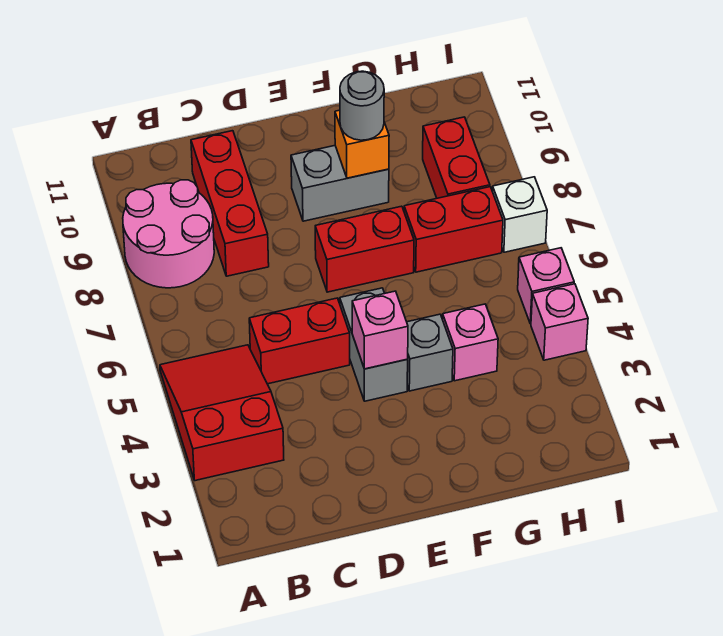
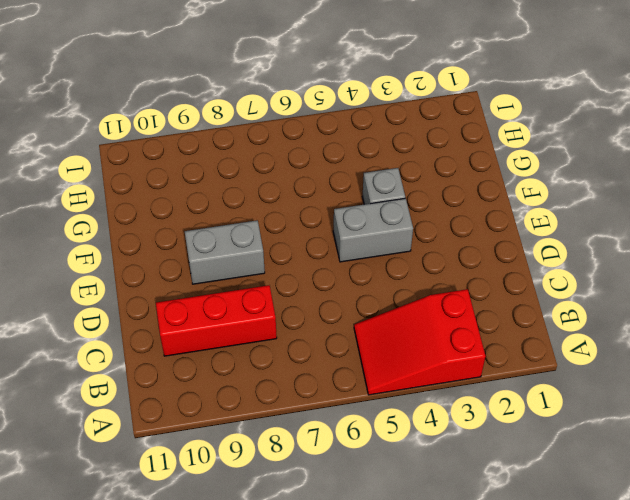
grey brick E8:E9 level 1 -> grey brick E9:F9 level 1
none -> pink round brick A8:B9 level 1
none -> red brick C5:D5 level 1
none -> red brick E7:F7 level 1

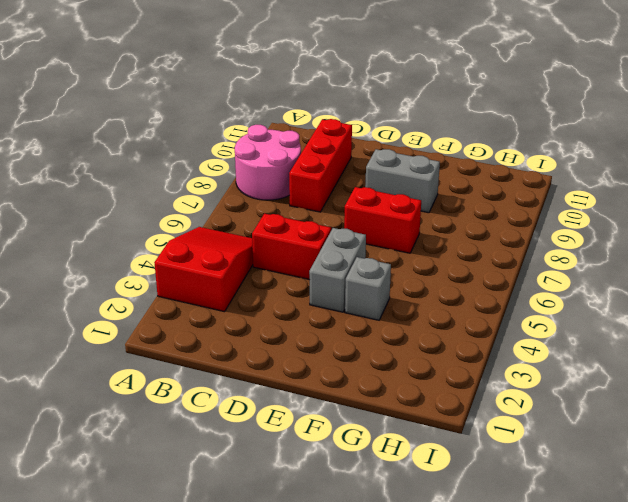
none -> pink brick G4 level 1
none -> red brick G7:H7 level 1
none -> red brick H8:H9 level 1

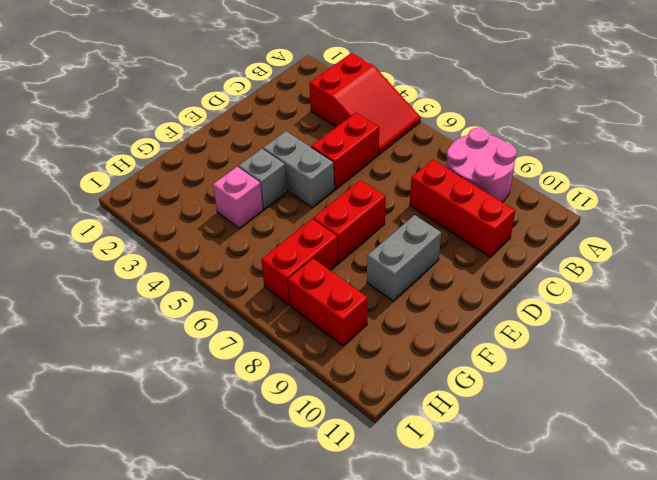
none -> pink brick I4 level 1
none -> pink brick I5 level 1
none -> white brick I7 level 1

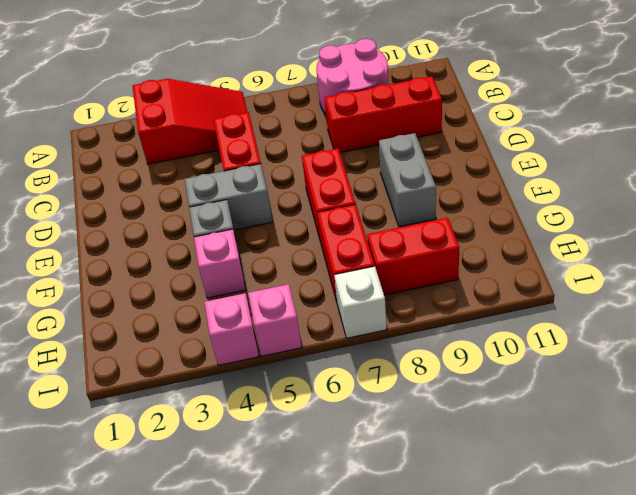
none -> pink brick E4 level 2
none -> orange brick F9 level 2
none -> grey round brick F9 level 3

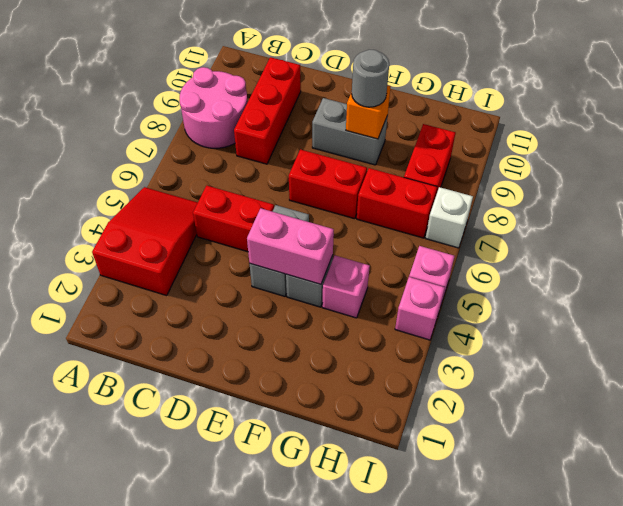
pink brick E4:F4 level 2 -> pink brick E4 level 2

